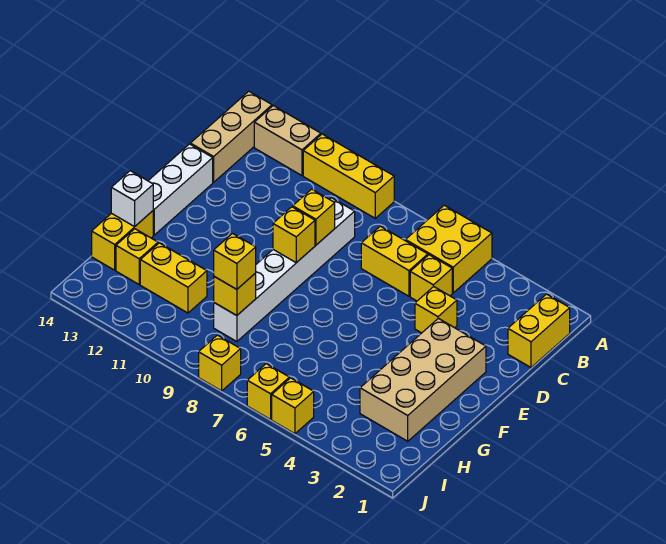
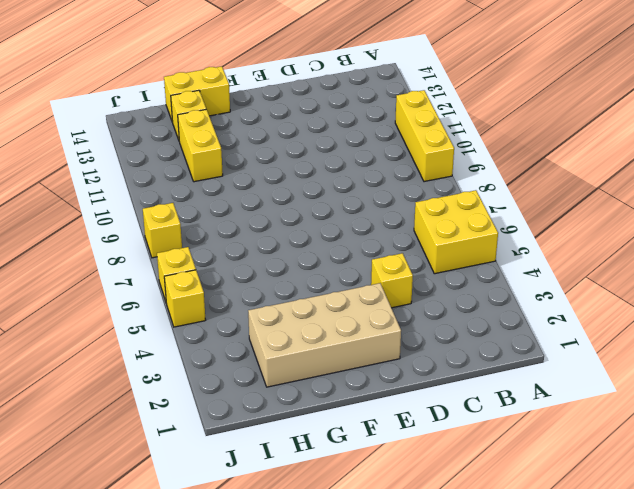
none -> tan brick A12:A13 level 1
none -> tan brick A14:C14 level 1
none -> yellow brick B1:C1 level 1

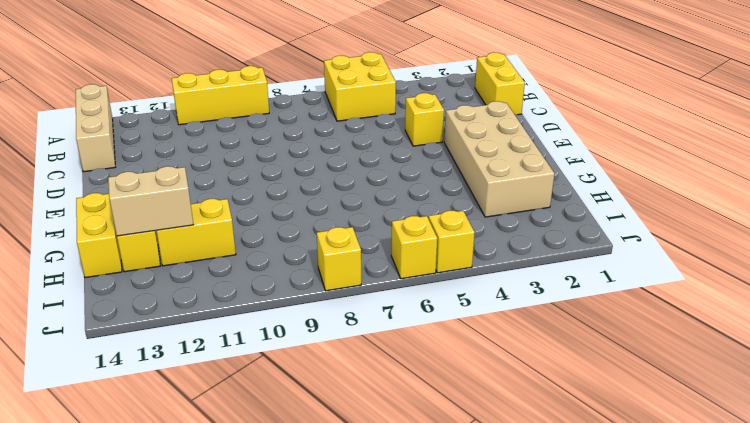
tan brick H12:H13 level 2 -> tan brick A12:A13 level 1
none -> yellow brick C5 level 1
none -> yellow brick C6:C7 level 1
none -> white brick C9:H9 level 1

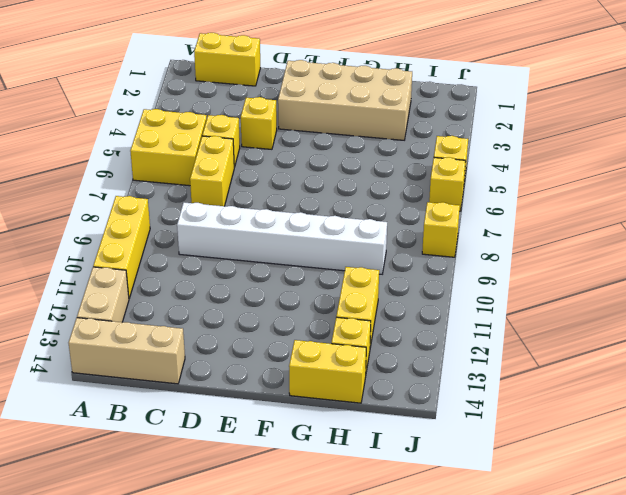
none -> white brick D14:F14 level 1
none -> yellow brick D9 level 2
none -> yellow brick E9 level 2

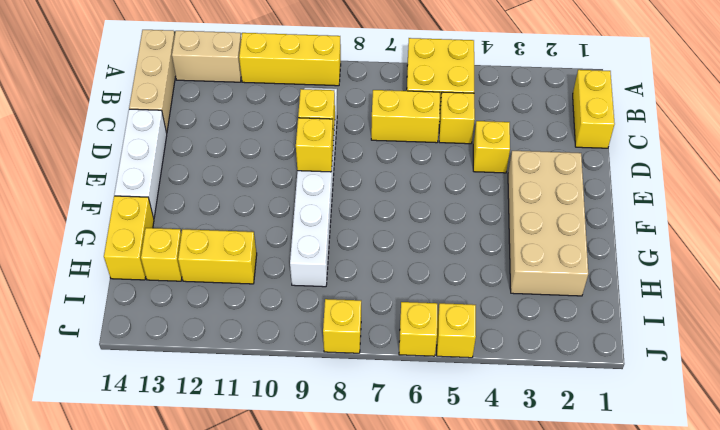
none -> white brick G14 level 2
none -> yellow brick H9 level 2
none -> yellow brick H9 level 3

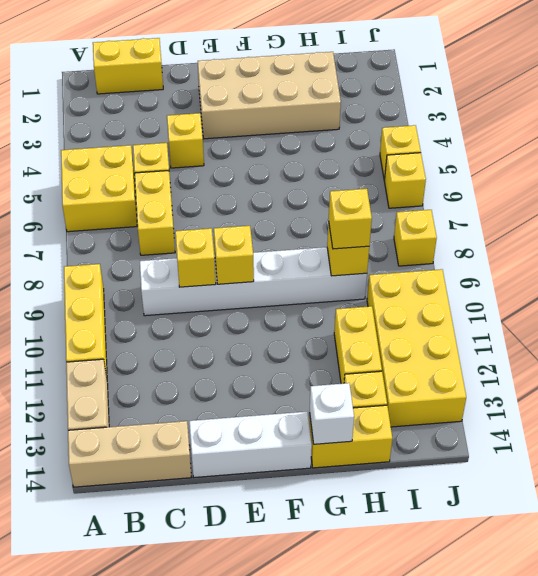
yellow brick I10:J13 level 1 -> none

